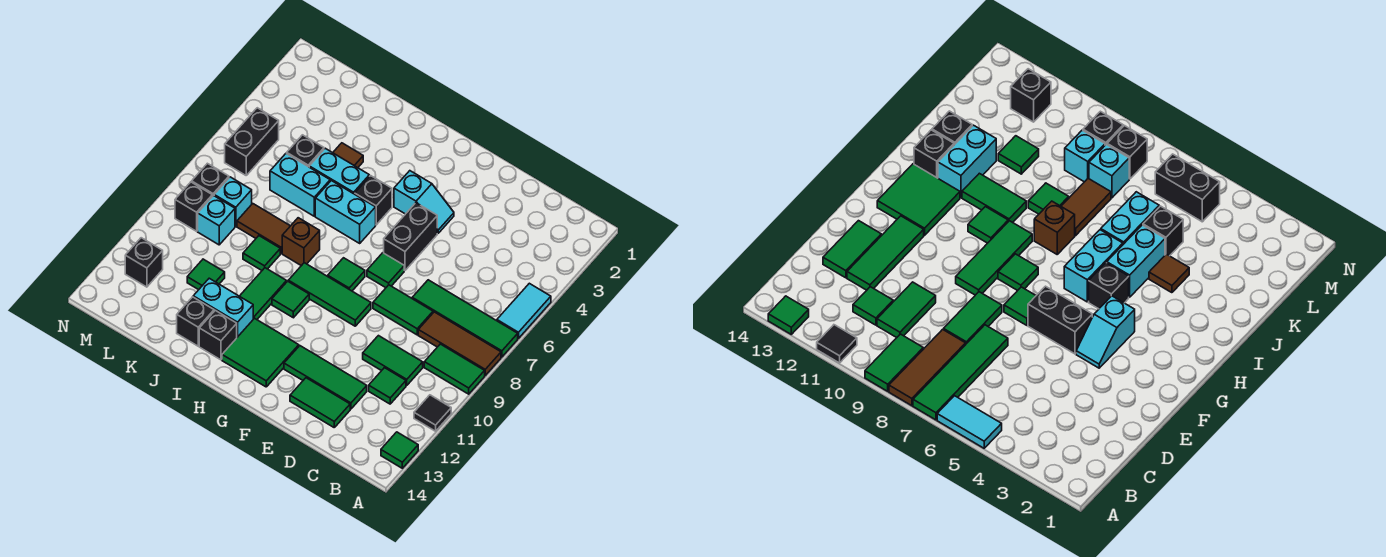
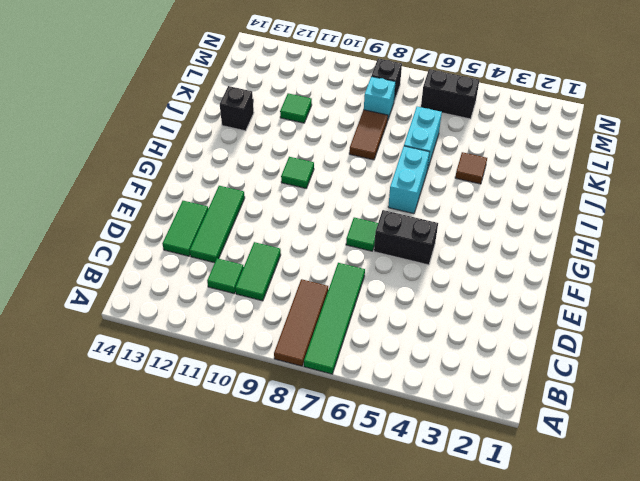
none -> cyan tile A5:A6 level 1
none -> green tile A9:B9 level 1
none -> black tile A11 level 1
none -> green tile A13 level 1

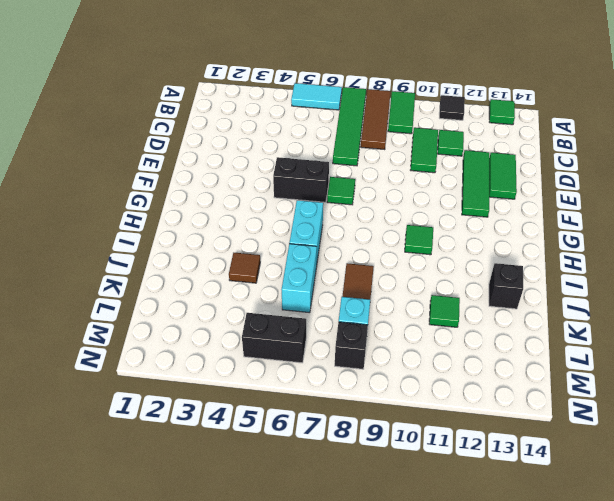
none -> green tile D8:E8 level 1
none -> cyan slope F4:G4 level 1 top G
none -> green tile F9:H9 level 1
none -> green tile G8 level 1

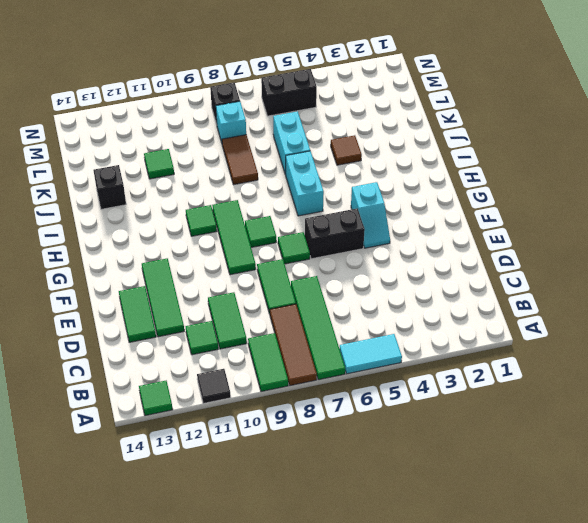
none -> green tile G12:H13 level 1
none -> black brick H5 level 1
none -> cyan brick I5:J5 level 1
none -> brown brick I8 level 1

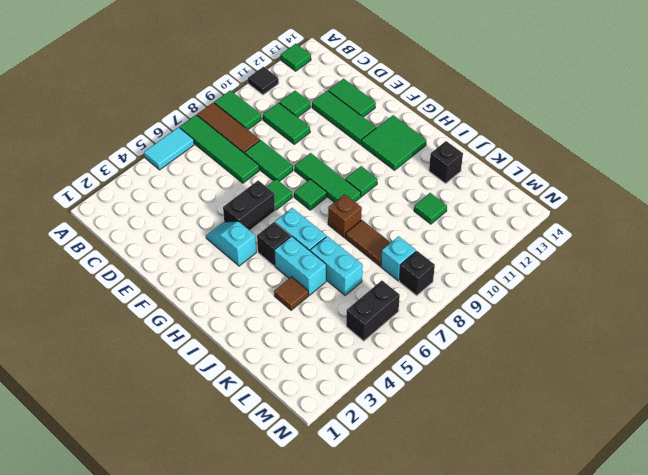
none -> green tile I10:I11 level 1
none -> cyan brick I12:J12 level 1
none -> black brick I13 level 1
none -> green tile J9 level 1

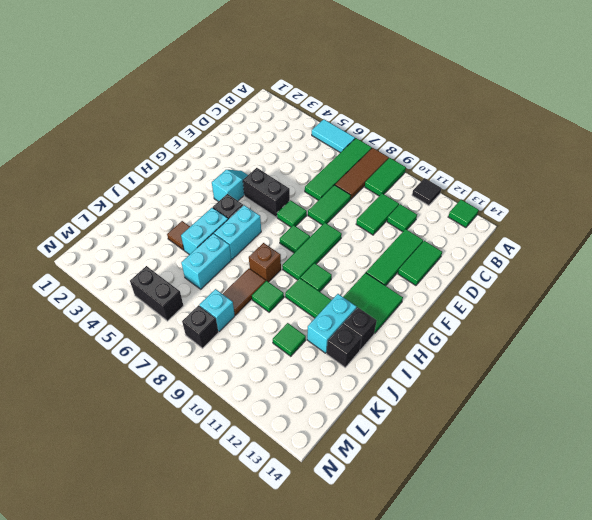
none -> black brick K5 level 1
none -> cyan brick L9 level 1
none -> black brick M9 level 1
none -> black brick M12 level 1

